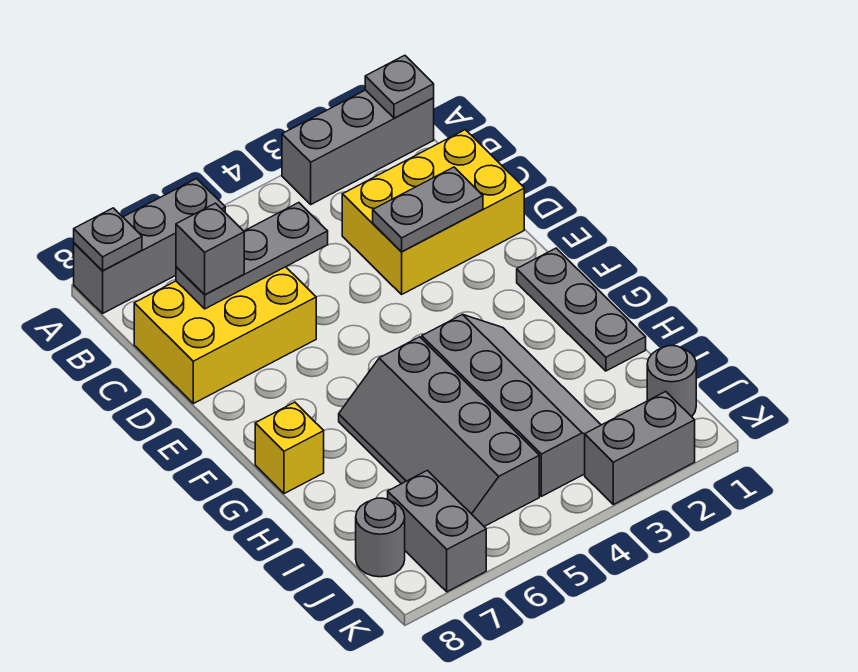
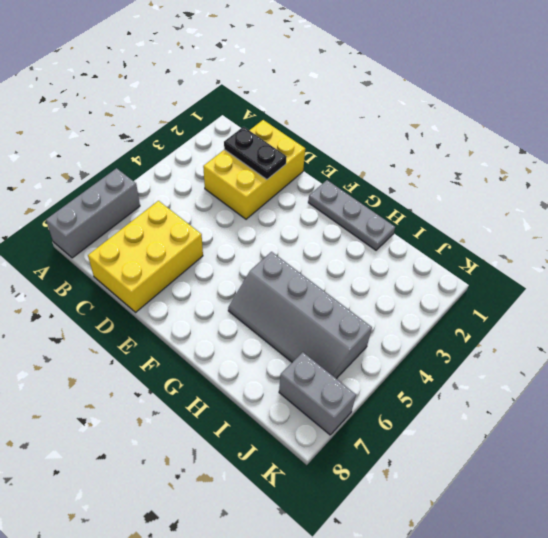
black plate C2:D2 level 2 -> grey plate D2:D3 level 2
none -> grey brick A1:A3 level 1
none -> grey slope G3:J4 level 1 top 4
none -> yellow brick G8 level 1

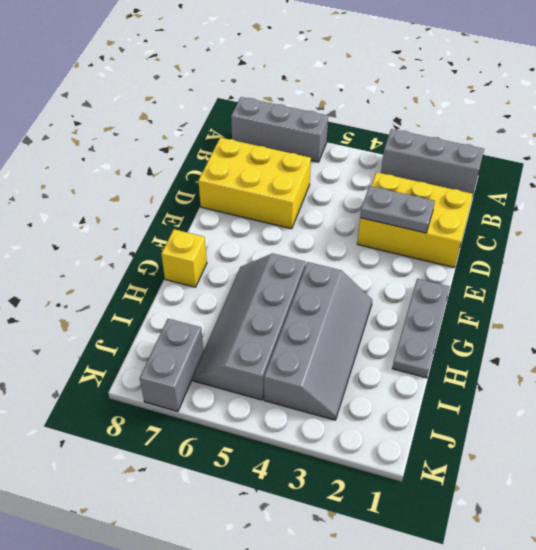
none -> grey round brick J1 level 1
none -> grey round brick J8 level 1
none -> grey brick K2:K3 level 1

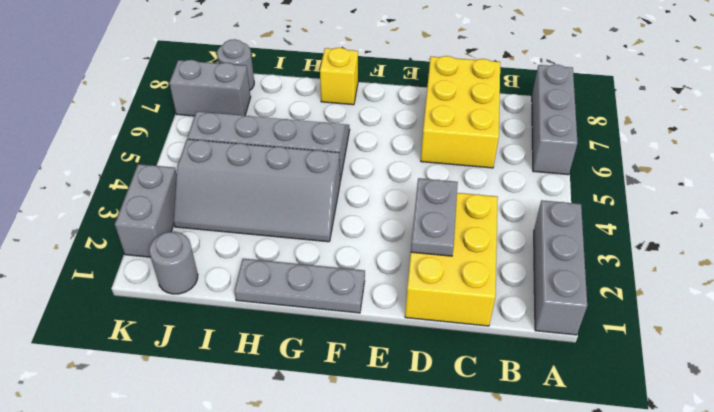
none -> grey plate A1 level 2
none -> grey plate A8 level 2
none -> grey plate C5:C7 level 2

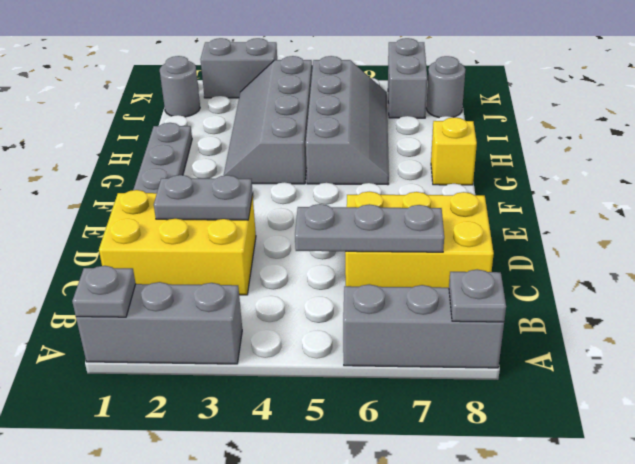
none -> grey brick C7 level 3

